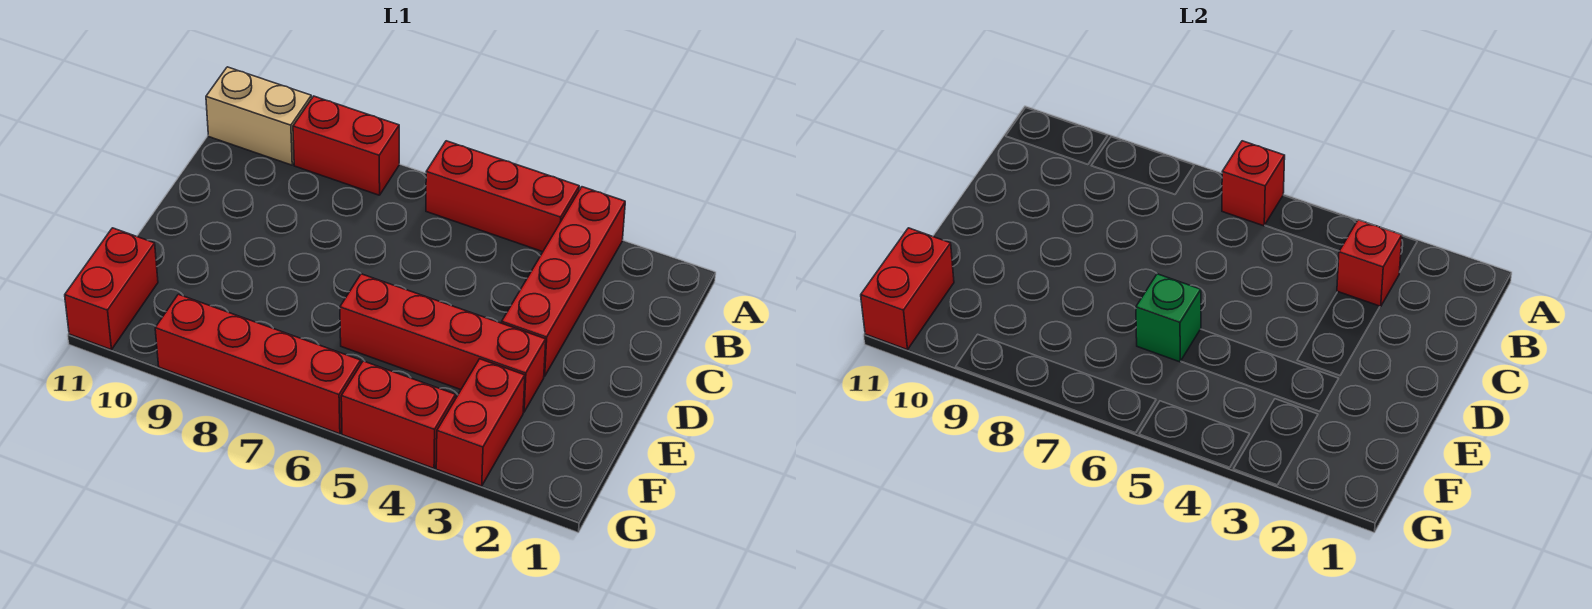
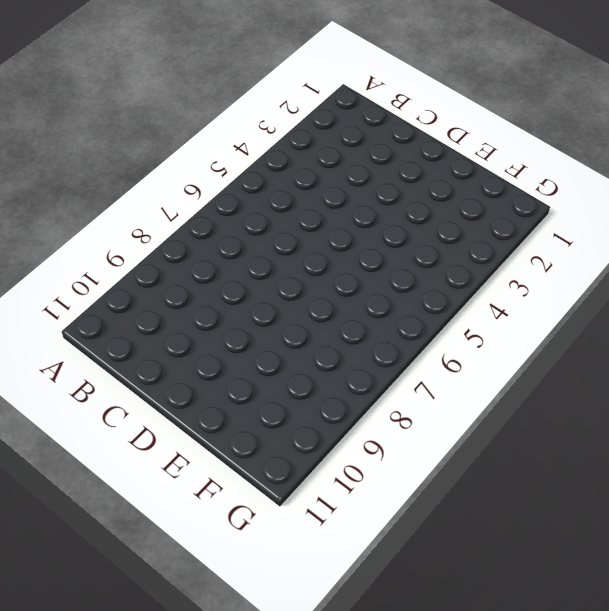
none -> red brick A3:D3 level 1
none -> red brick A4:A6 level 1
none -> red brick A8:A9 level 1

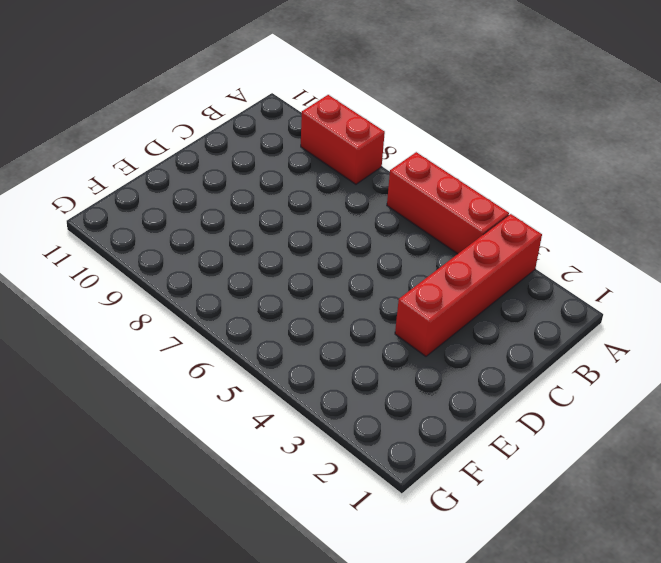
none -> tan brick A10:A11 level 1
none -> red brick E3:E6 level 1
none -> red brick F3:G3 level 1

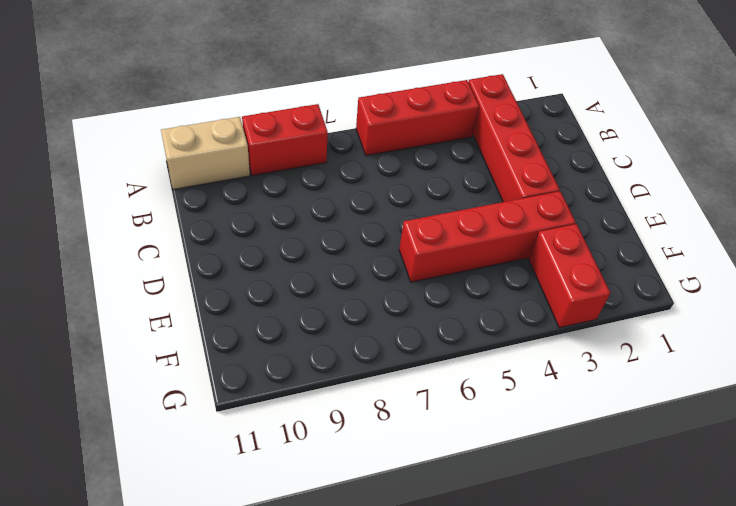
none -> red brick F11:G11 level 1
none -> red brick G4:G5 level 1
none -> red brick G6:G9 level 1

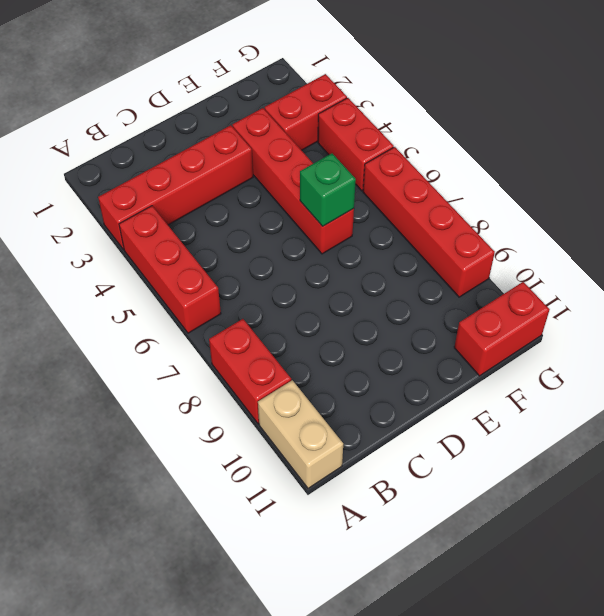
none -> red brick A6 level 2
none -> red brick B3 level 2
none -> red brick F11:G11 level 2

